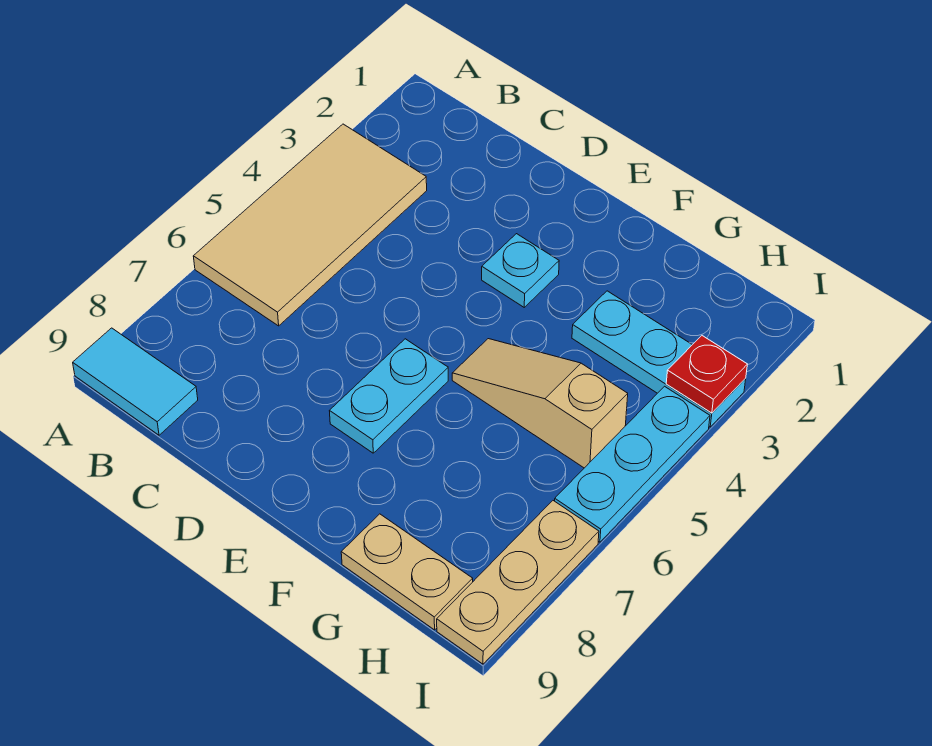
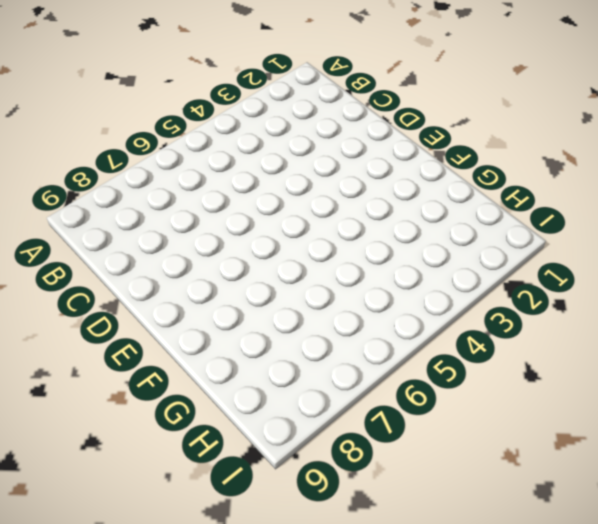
none -> tan tile A3:B6 level 1
none -> cyan tile A9:B9 level 1

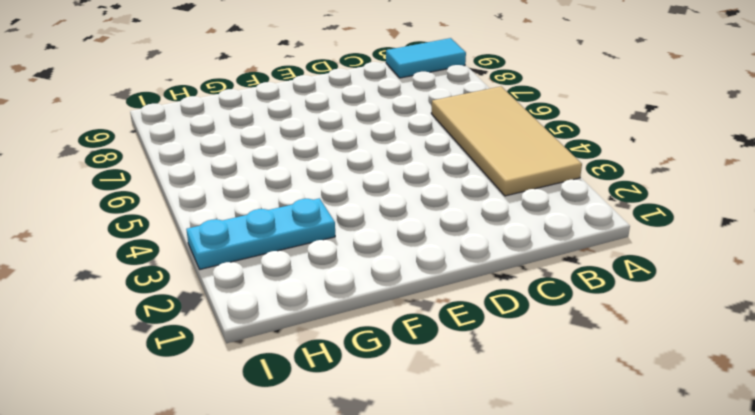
none -> cyan plate E3 level 1
none -> cyan plate E6:E7 level 1

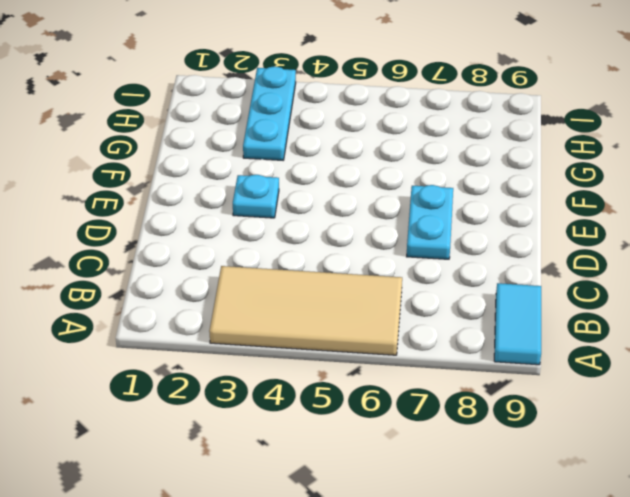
cyan plate D7:E7 level 1 -> cyan plate E6:E7 level 1
none -> tan slope F5:H5 level 1 top H
none -> tan plate G9:H9 level 1

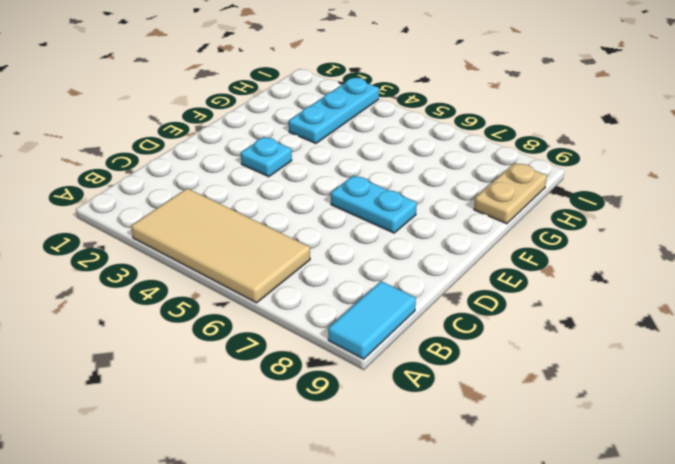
none -> tan slope F5:H5 level 1 top H
none -> cyan plate I4:I6 level 1

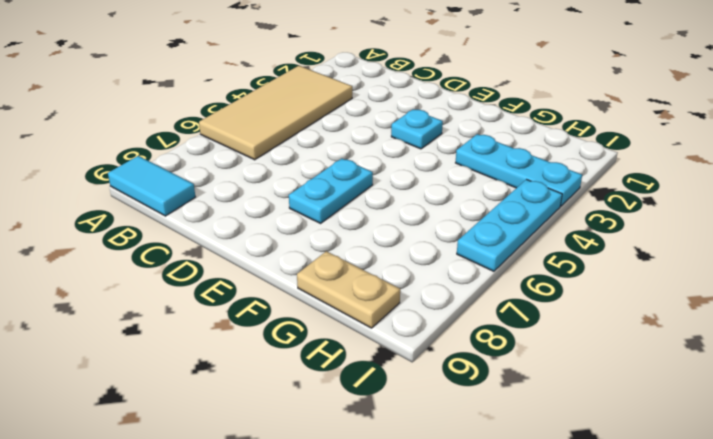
none -> tan slope F5:H5 level 1 top H
none -> tan plate I7:I9 level 1

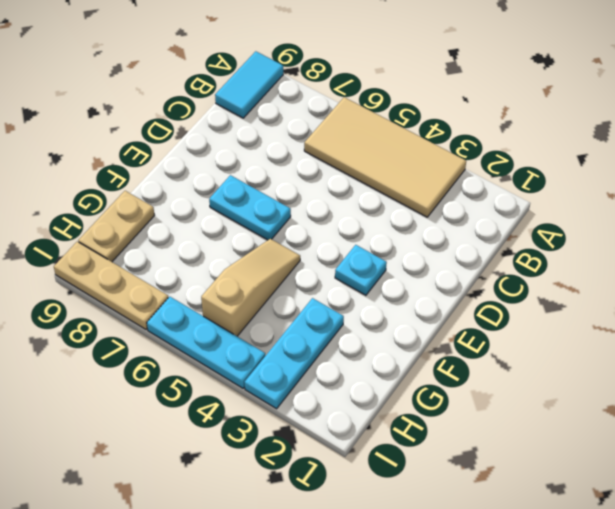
none -> red plate I3 level 2

